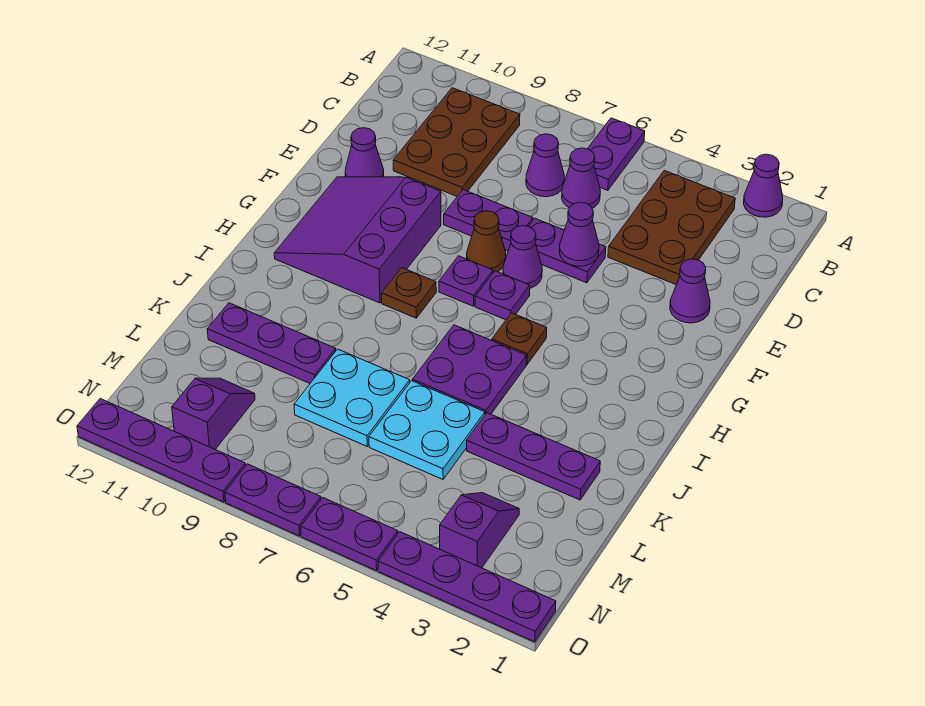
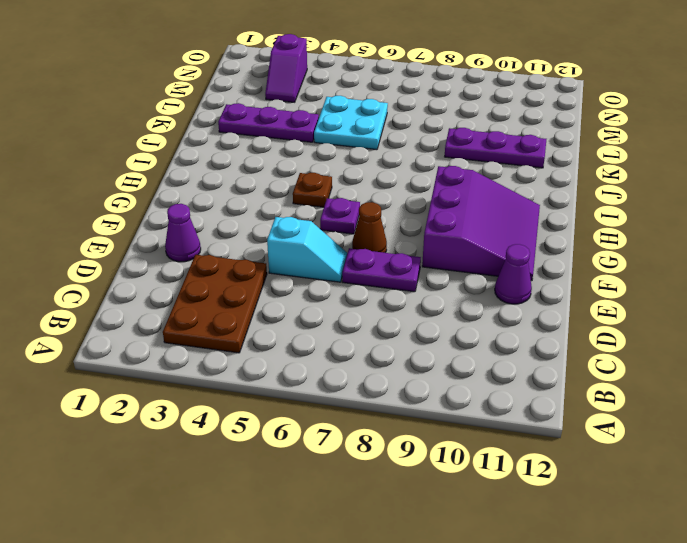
cyan slope E5:E6 level 1 top 5 -> purple plate E5:E6 level 1
none -> purple cone A2 level 1
none -> purple plate A6:B6 level 1
none -> brown plate B9:D10 level 1

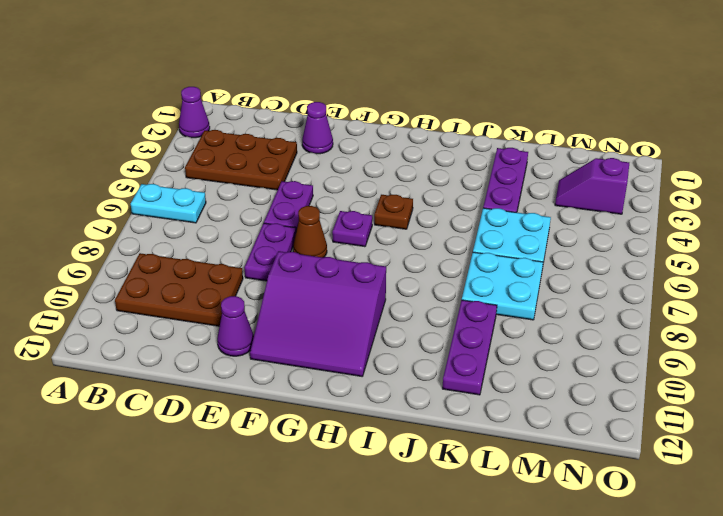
cyan plate A6:B6 level 1 -> purple plate A6:B6 level 1
none -> purple cone C6 level 1
none -> purple cone C7 level 1
none -> purple cone F6 level 1

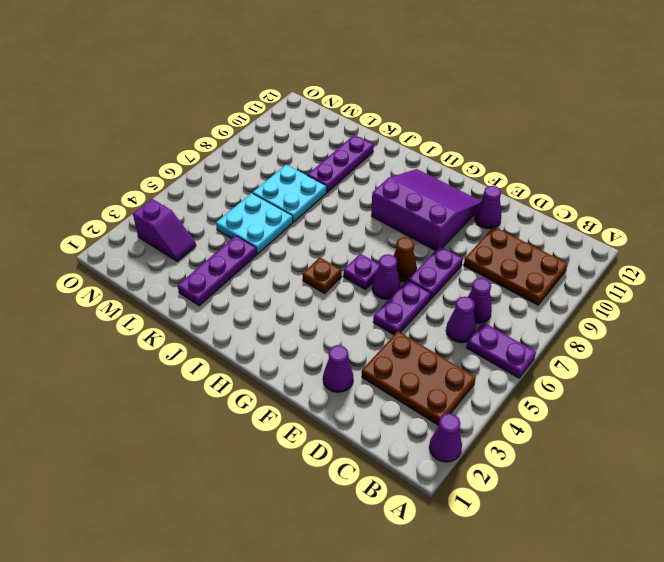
none -> purple plate G7 level 1
none -> brown plate H8 level 1
none -> purple plate I5:J6 level 1

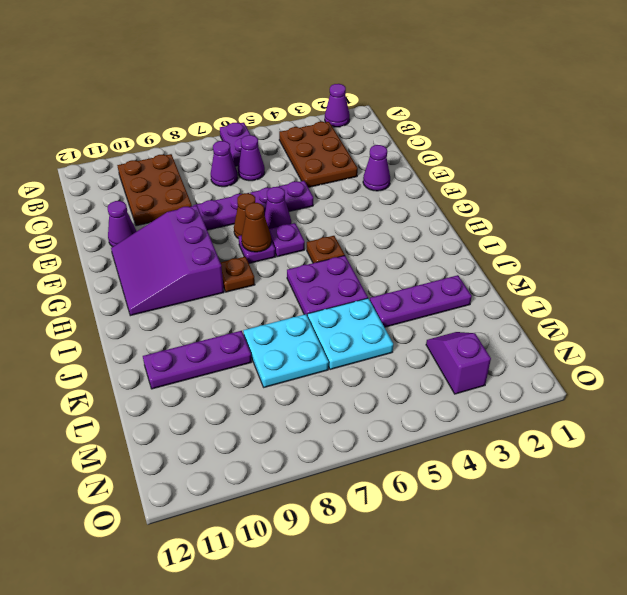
brown cone G7 level 2 -> none
none -> purple slope M10:N10 level 1 top N
none -> purple plate O1:O4 level 1
none -> purple plate O5:O6 level 1

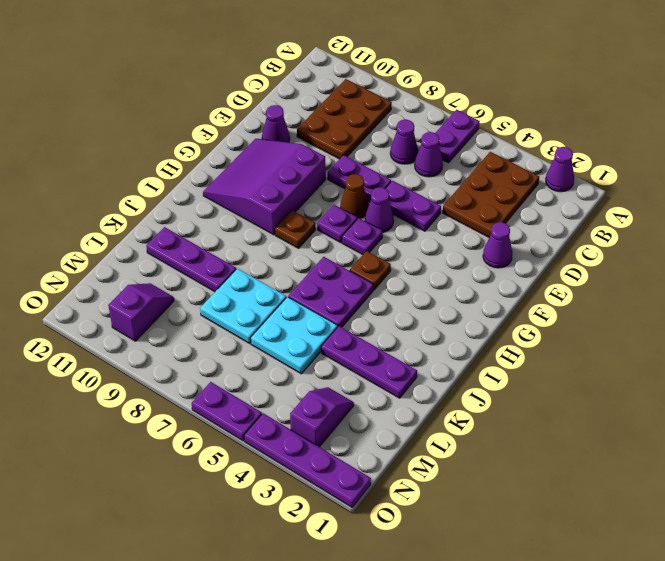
none -> purple plate O7:O8 level 1
none -> purple plate O9:O12 level 1
none -> purple cone E5 level 2

